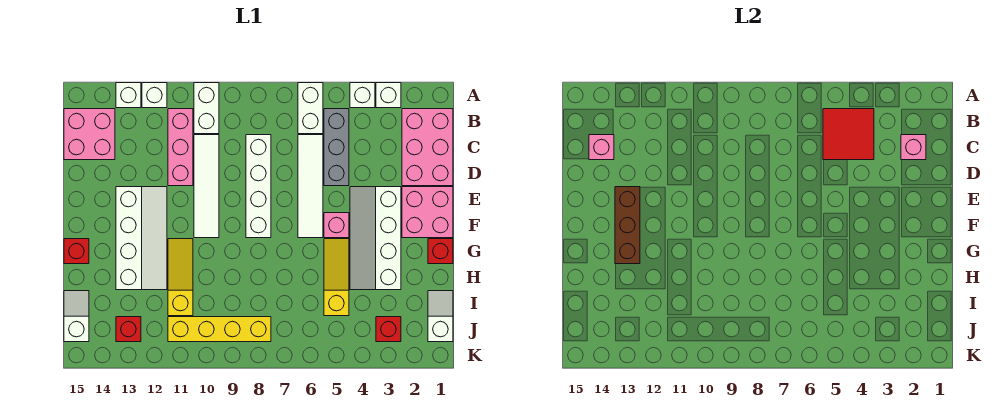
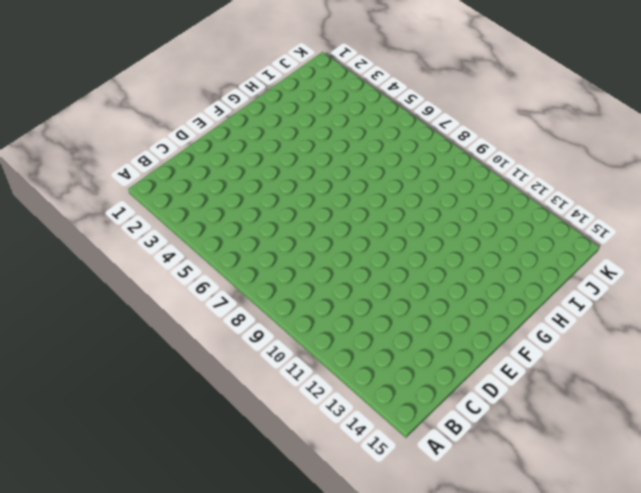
none -> white brick A3 level 1
none -> white brick A4 level 1
none -> white brick A6:B6 level 1
none -> white brick A10:B10 level 1

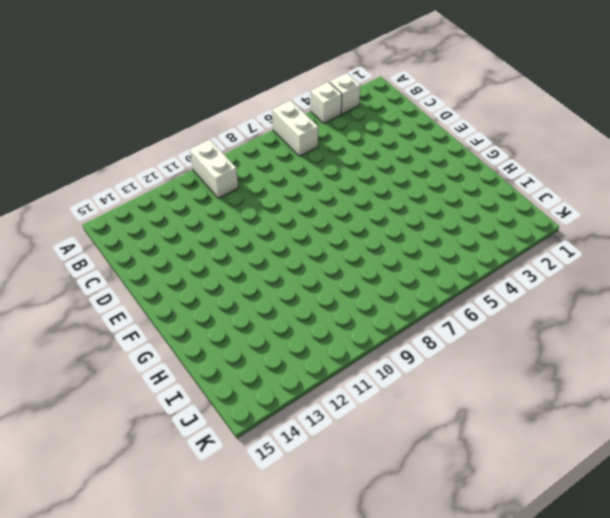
none -> white brick A12 level 1
none -> white brick A13 level 1
none -> pink brick B1:D2 level 1
none -> grey brick B5:D5 level 1

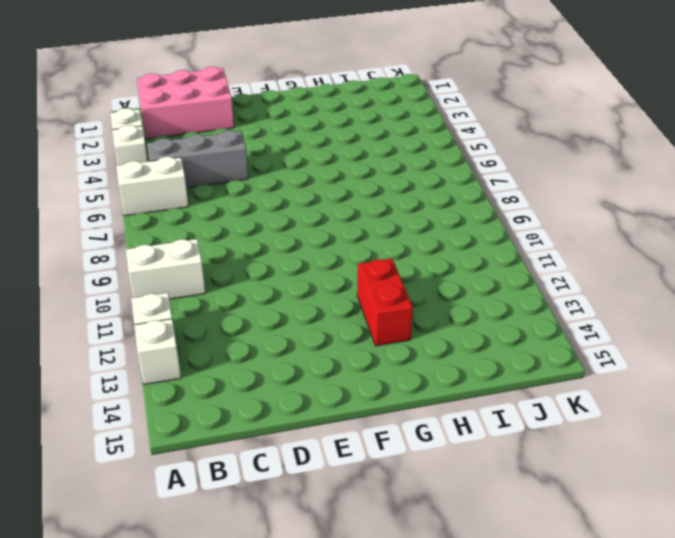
red brick G12:G13 level 1 -> white slope E12:H13 level 1 top 13
none -> pink brick B11:D11 level 1
none -> pink brick B14:C15 level 1
none -> white tile C6:F6 level 1
none -> white brick C8:F8 level 1

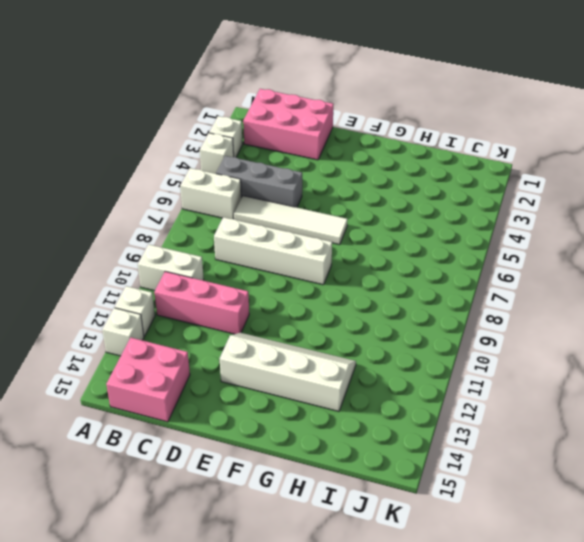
none -> white tile C10:F10 level 1
none -> pink brick E1:F2 level 1
none -> white slope E3:H4 level 1 top 3
none -> pink brick F5 level 1

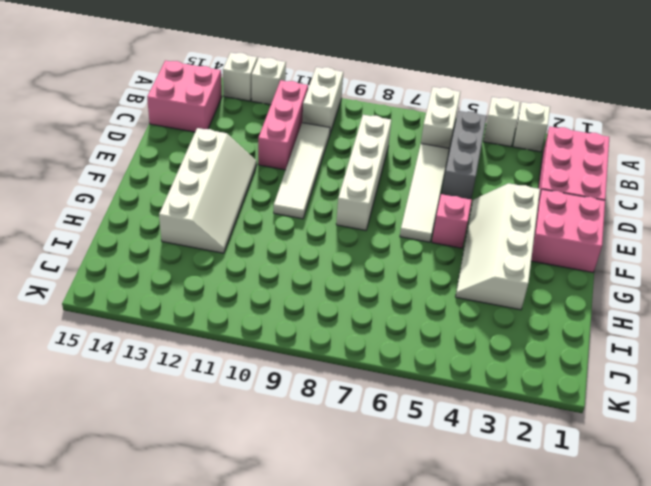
none -> red brick G1 level 1
none -> yellow slope G5:I5 level 1 top I
none -> yellow slope G11:I11 level 1 top I
none -> red brick G15 level 1

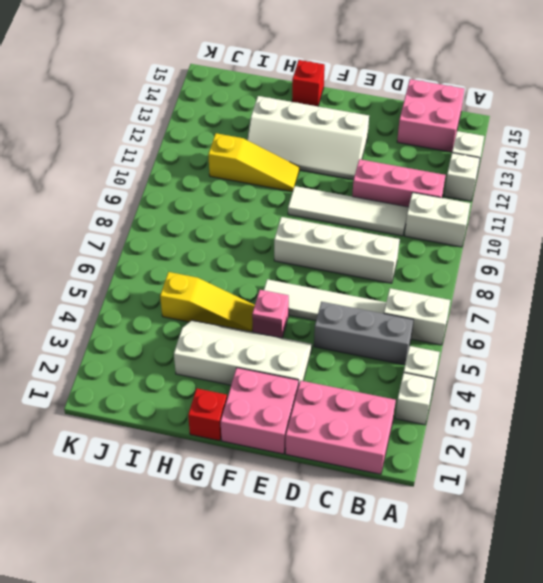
none -> white slope I1:J1 level 1 top J
none -> white slope I15:J15 level 1 top J
none -> red brick J3 level 1
none -> yellow brick J8:J11 level 1

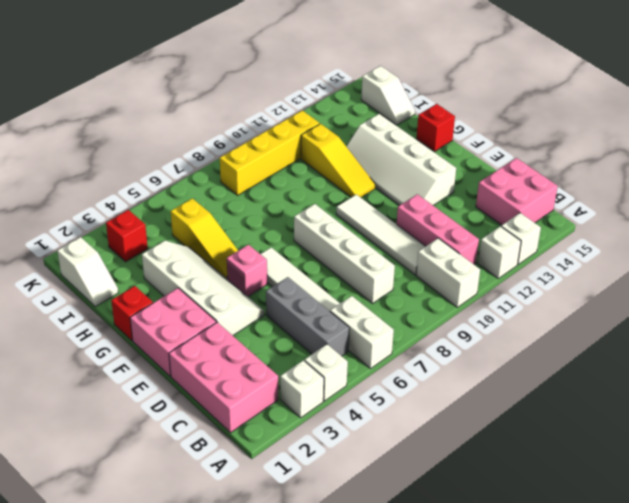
none -> red brick J13 level 1
none -> red tile B4:C5 level 2
none -> pink brick C2 level 2
none -> pink brick C14 level 2

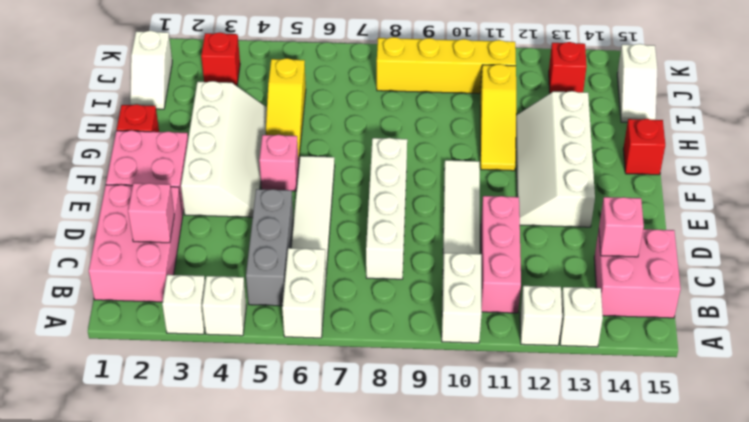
none -> red tile B4:C5 level 2
none -> brown brick E13:G13 level 2

